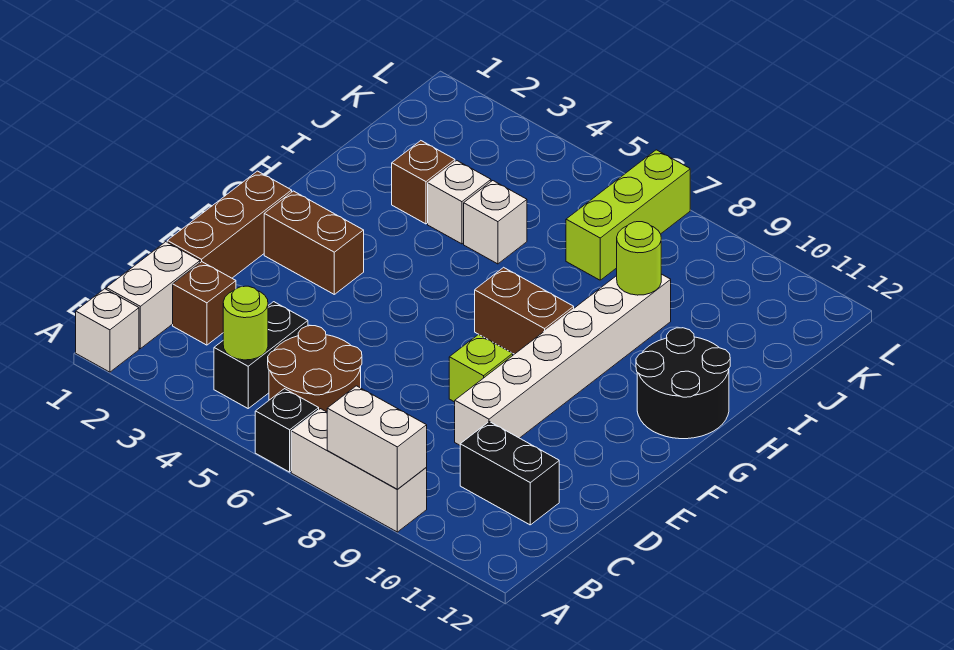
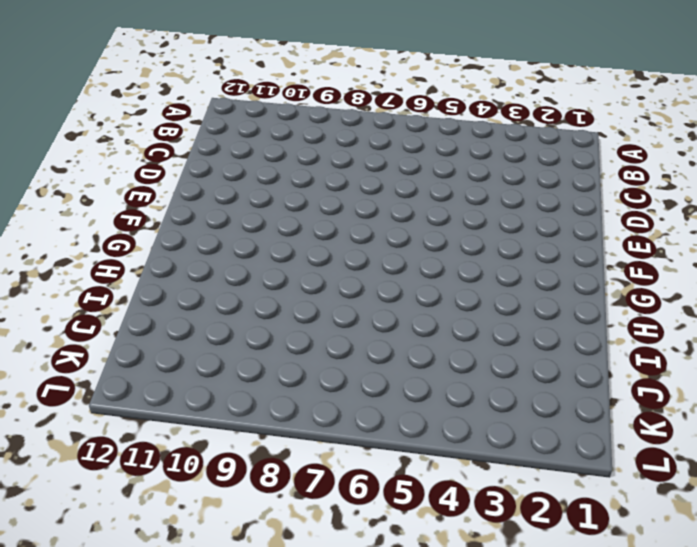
none -> white brick A1 level 1
none -> black brick A6 level 1
none -> white brick A7:A9 level 1

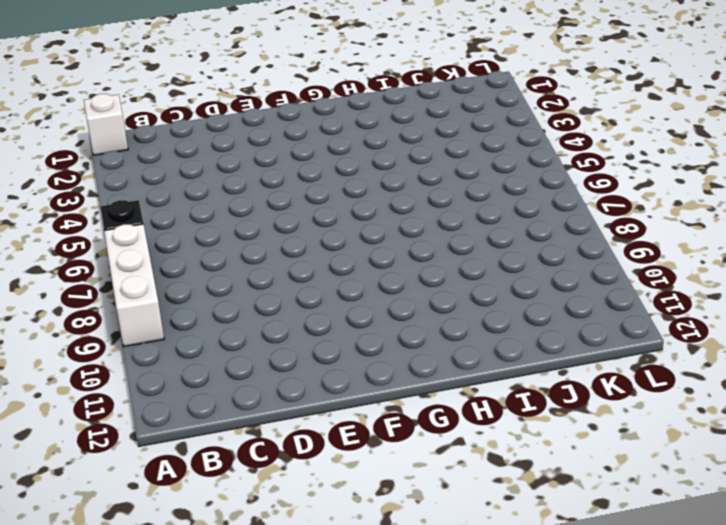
none -> white brick B1:C1 level 1
none -> black brick B4:C4 level 1
none -> brown round brick B5:C6 level 1

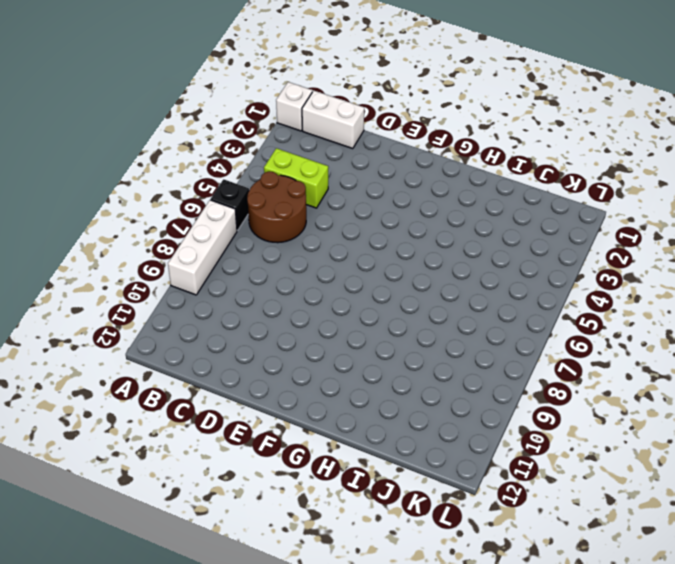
lime brick B4:C4 level 1 -> black brick B4:C4 level 1
none -> brown brick C2 level 1
none -> black brick C10:C11 level 1
none -> brown brick D1:F1 level 1

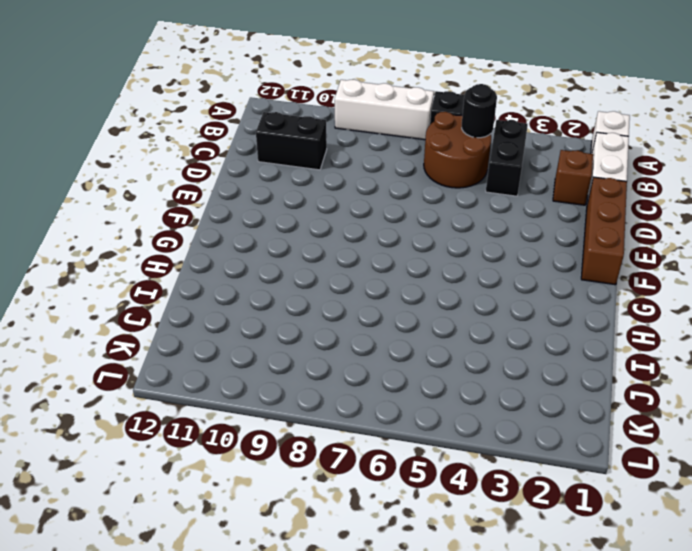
black round brick B5 level 2 -> none
none -> white brick D9:I9 level 1
none -> lime brick E8 level 1
none -> brown brick F2:F3 level 1

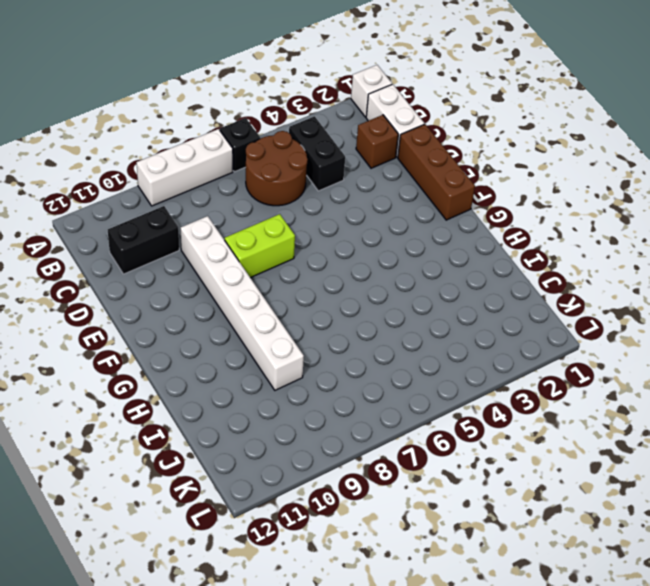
lime brick E7:E8 level 1 -> lime brick E8 level 1
none -> brown brick F2:F3 level 1
none -> brown brick G7:G8 level 1
none -> black round brick G11:H12 level 1

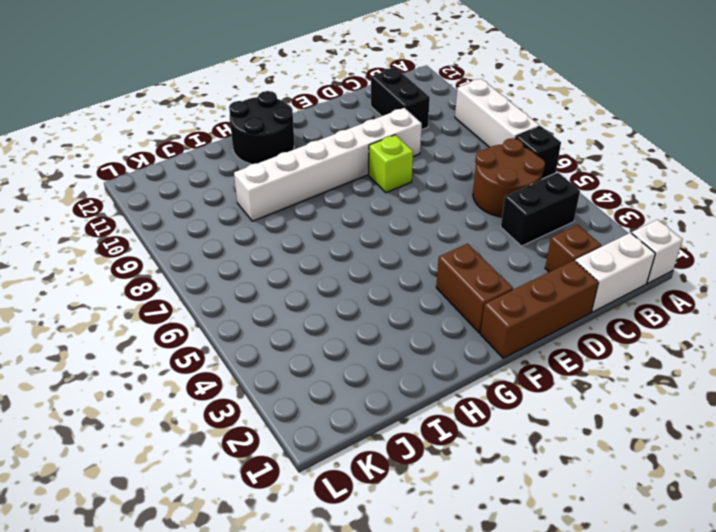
none -> brown brick G7:G8 level 1
none -> brown brick I3 level 1
none -> white brick I4 level 1

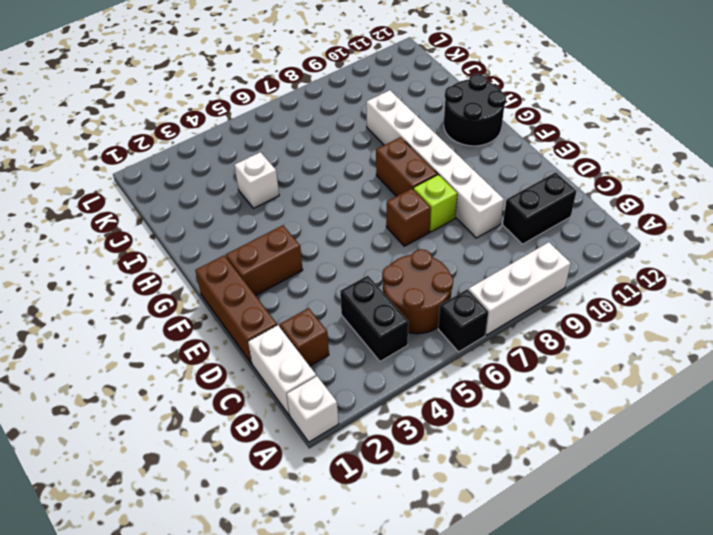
brown brick E7 level 1 -> brown brick I3 level 1
brown brick F8:G8 level 1 -> brown brick G7:G8 level 1
none -> white brick I5 level 1
none -> lime brick J7:L7 level 1
none -> white brick A8:A9 level 2

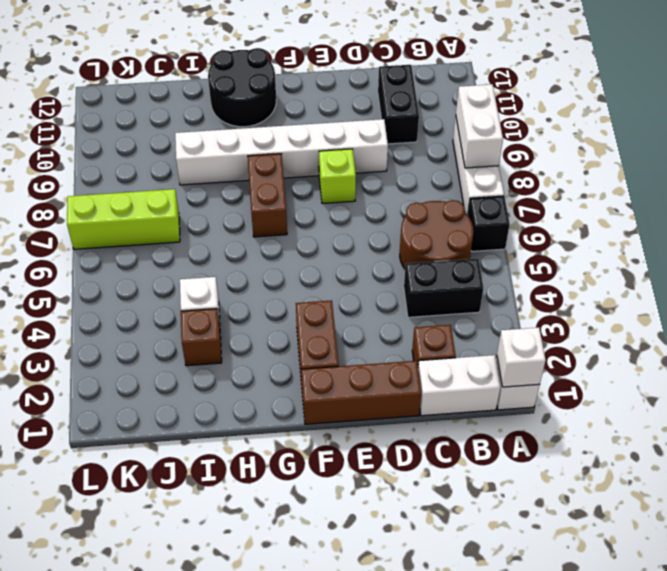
white brick A1 level 2 -> white brick I5 level 1
none -> lime round brick B4 level 2
none -> lime round brick I9 level 2

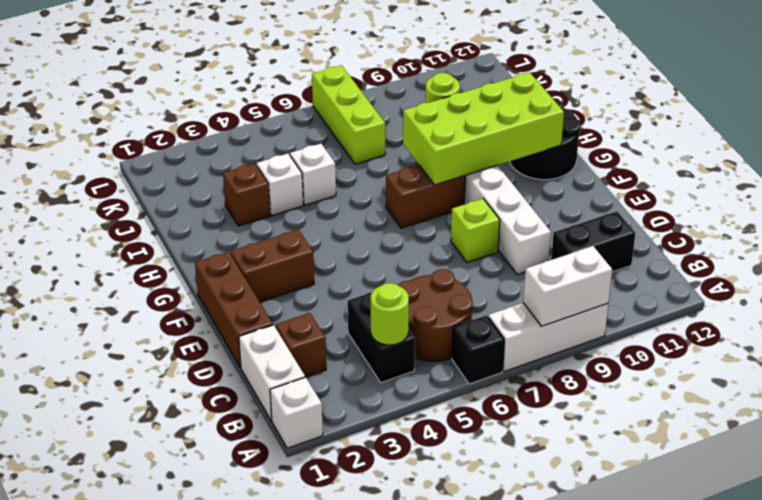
lime brick G8:H11 level 2 -> none

